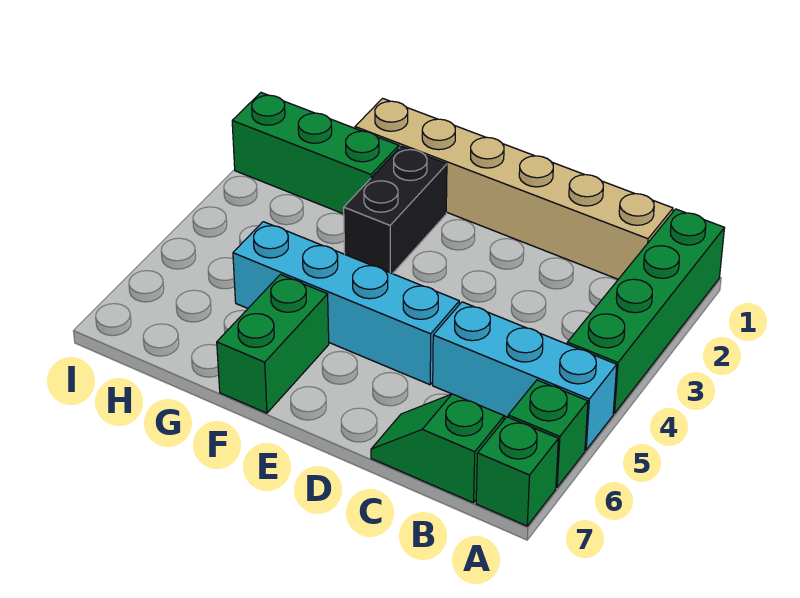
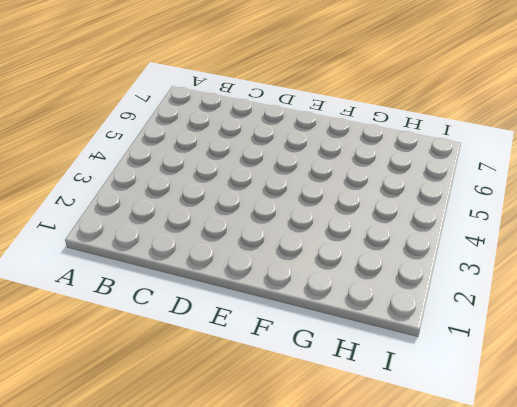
none -> green brick A1:A4 level 1
none -> cyan brick A5:C5 level 1

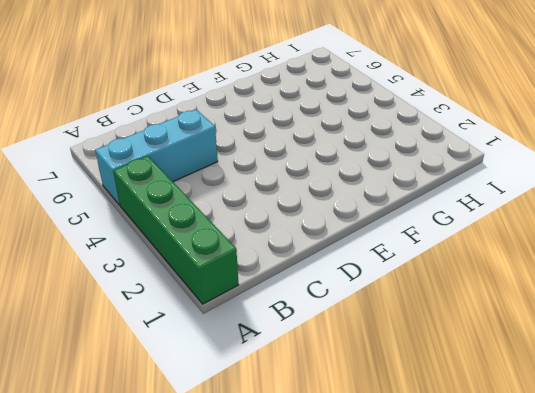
none -> green brick A6 level 1
none -> green brick A7 level 1

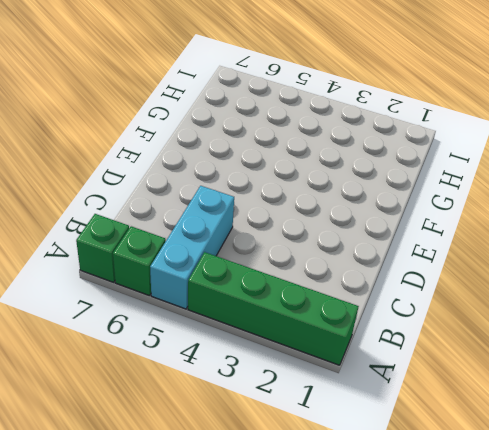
none -> tan brick B1:G1 level 1
none -> green slope B7:C7 level 1 top B

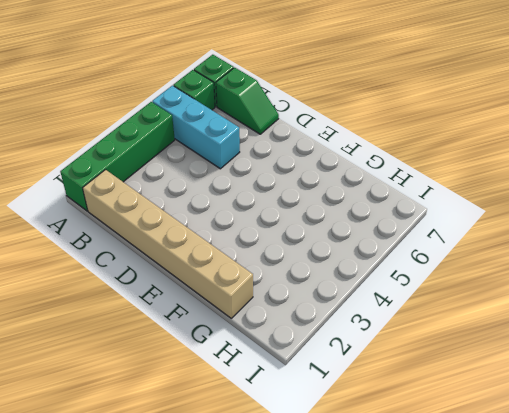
none -> cyan brick D5:G5 level 1
none -> black brick F2:F3 level 1

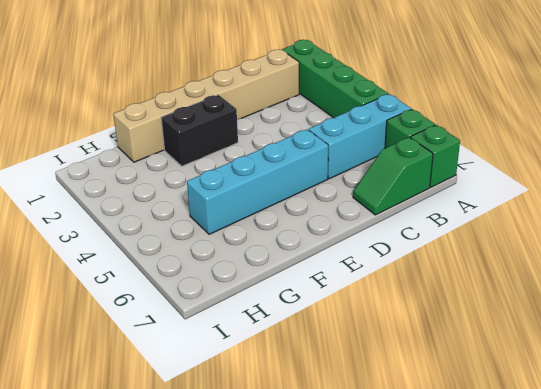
black brick E2:F2 level 1 -> black brick F2:F3 level 1
none -> green brick F6:F7 level 1
none -> green brick G2:I2 level 1

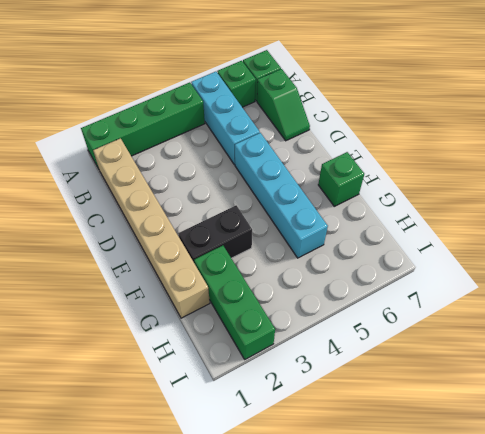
green brick F7 level 1 -> green brick F6:F7 level 1

